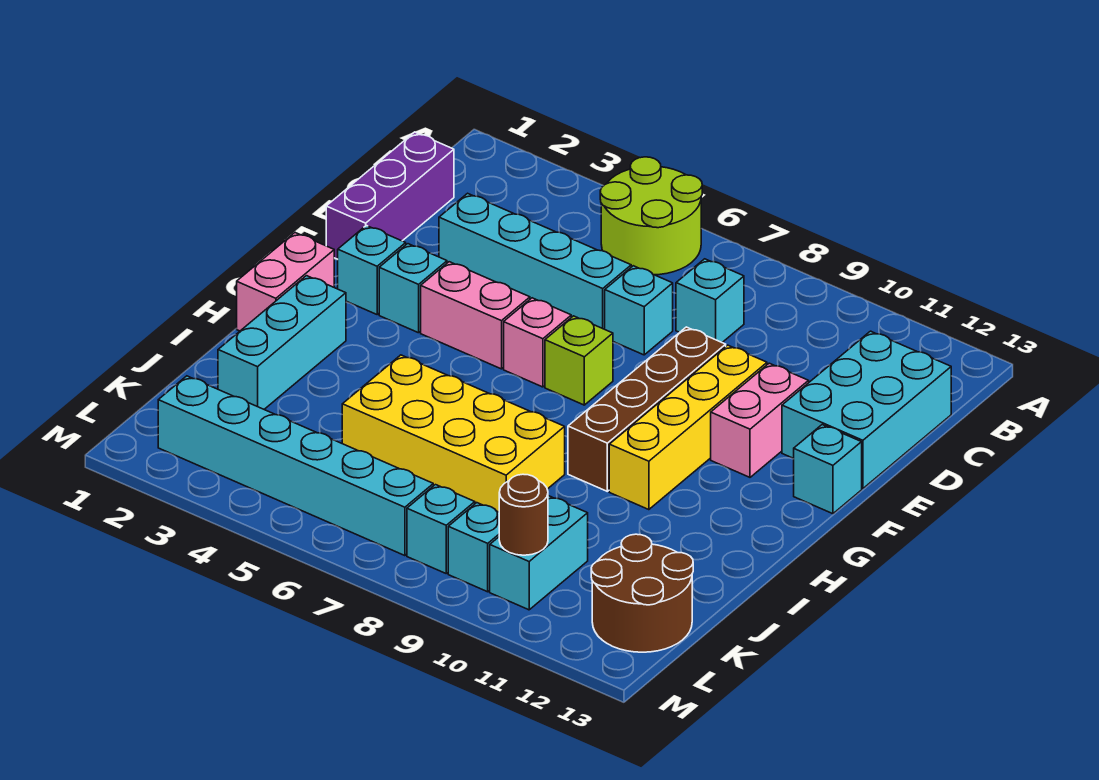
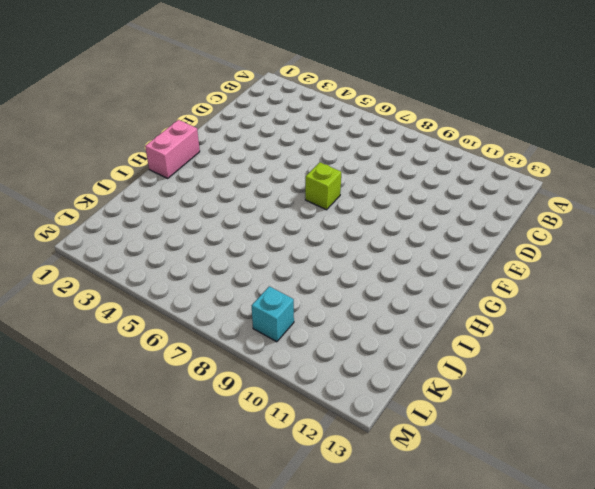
none -> lime round brick A5:B6 level 1
none -> purple brick C1:E1 level 1
none -> cyan brick C8 level 1

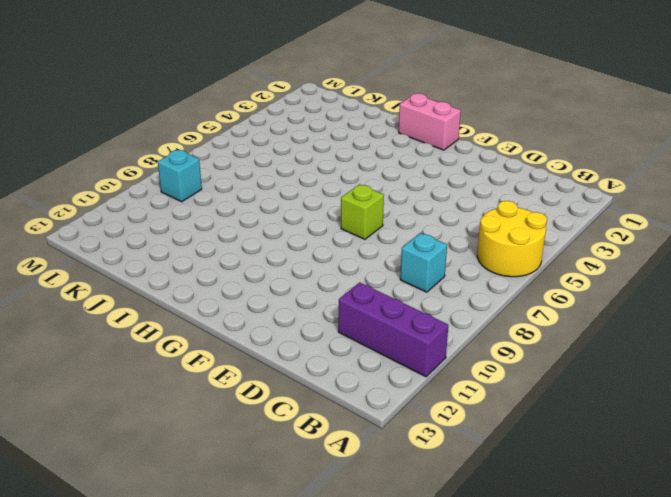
yellow round brick A5:B6 level 1 -> lime round brick A5:B6 level 1
purple brick A11:C11 level 1 -> purple brick C1:E1 level 1
none -> cyan brick C12:E13 level 1
none -> cyan brick D3:D6 level 1
none -> cyan brick D7 level 1

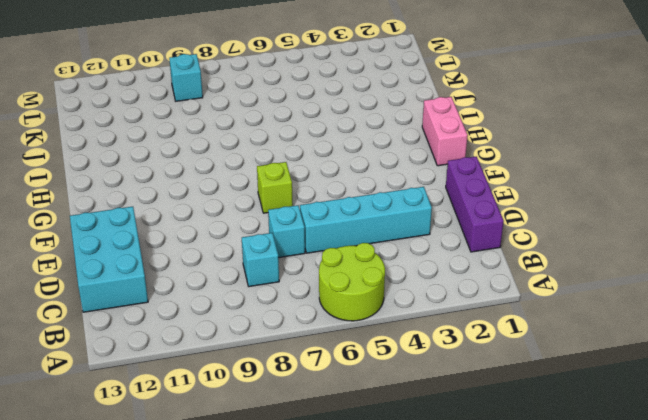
none -> brown brick E9:H9 level 1
none -> yellow brick E10:H10 level 1
none -> pink brick E11:F11 level 1

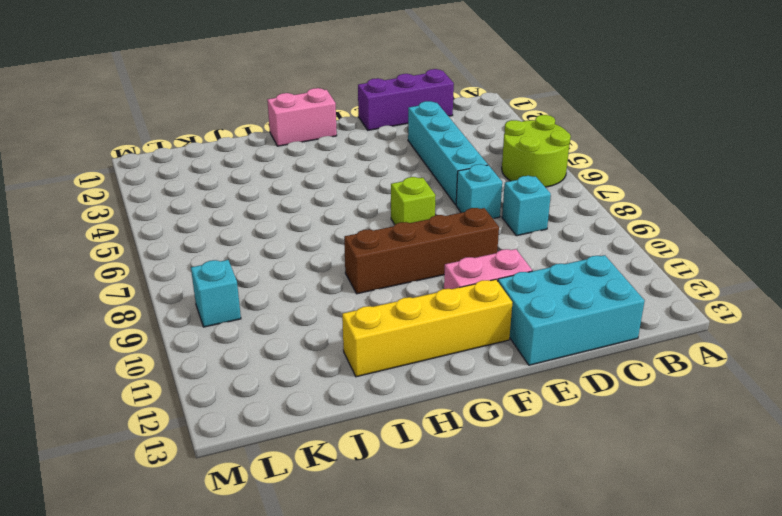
yellow brick F12:I12 level 1 -> yellow brick E10:H10 level 1
none -> cyan brick F2 level 1
none -> cyan brick F3 level 1
none -> pink brick F4:F5 level 1

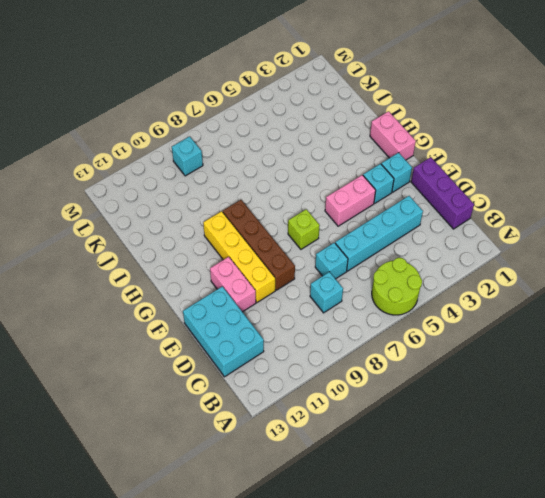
none -> pink brick F6 level 1
none -> cyan brick F13 level 1
none -> cyan brick H2:J2 level 1

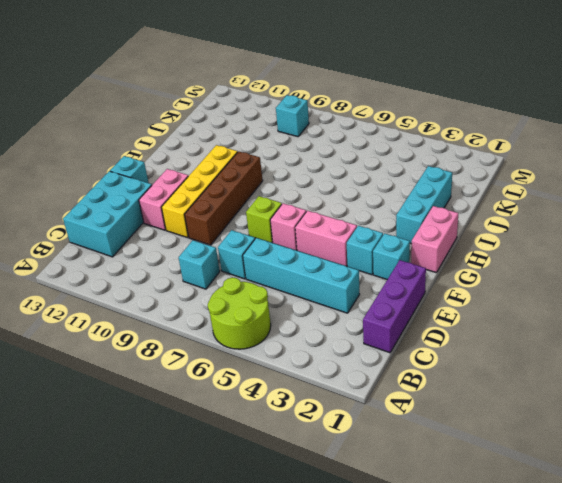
none -> yellow brick I5:J8 level 1
none -> cyan brick K10:L10 level 1
none -> brown round brick K12:L13 level 1

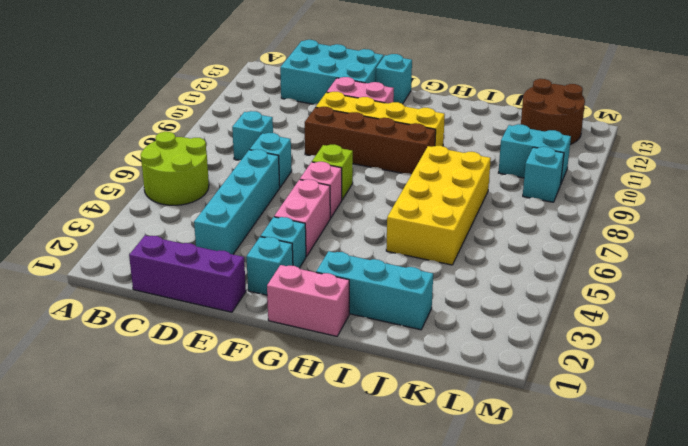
none -> cyan brick L2:L7 level 1
none -> cyan brick L8 level 1
none -> brown round brick L10 level 2

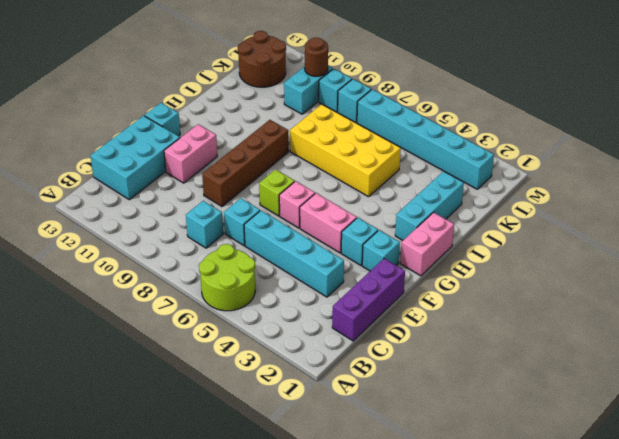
none -> yellow brick E10:H10 level 1

